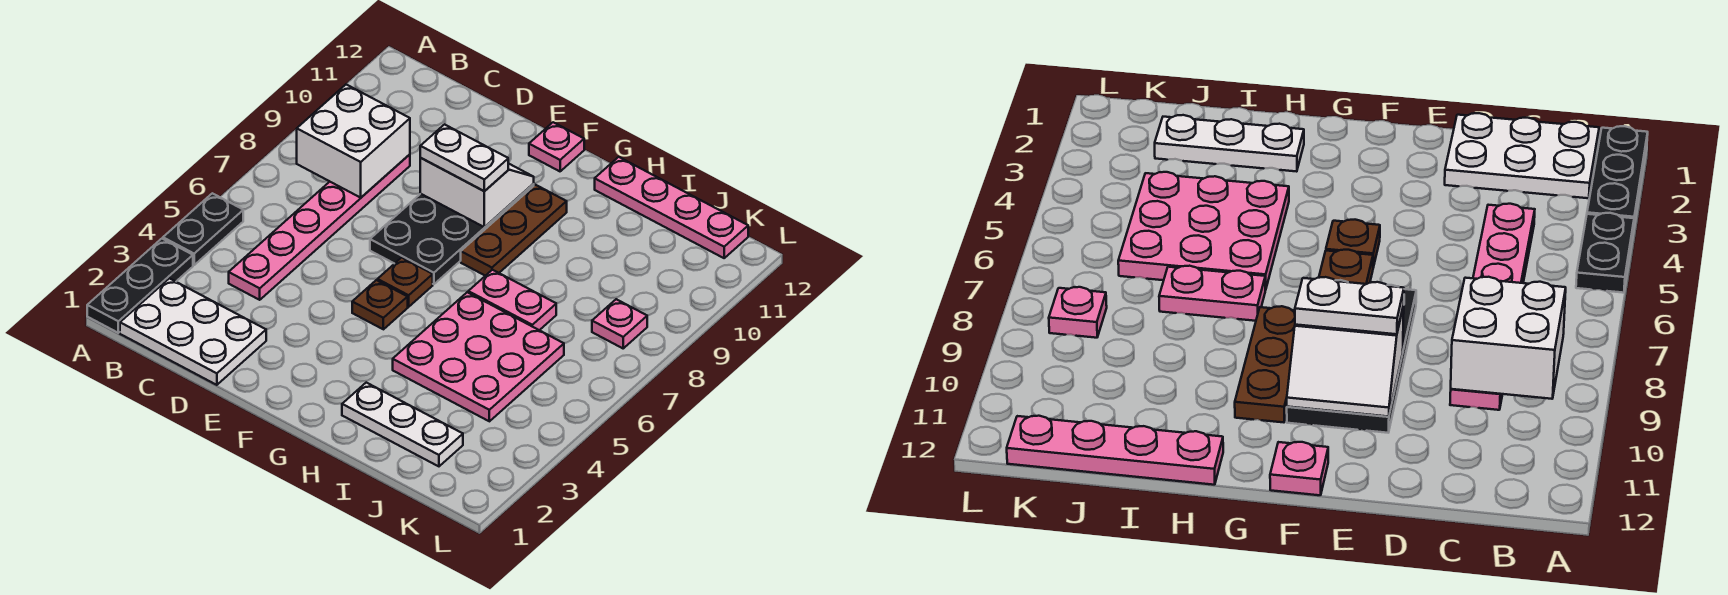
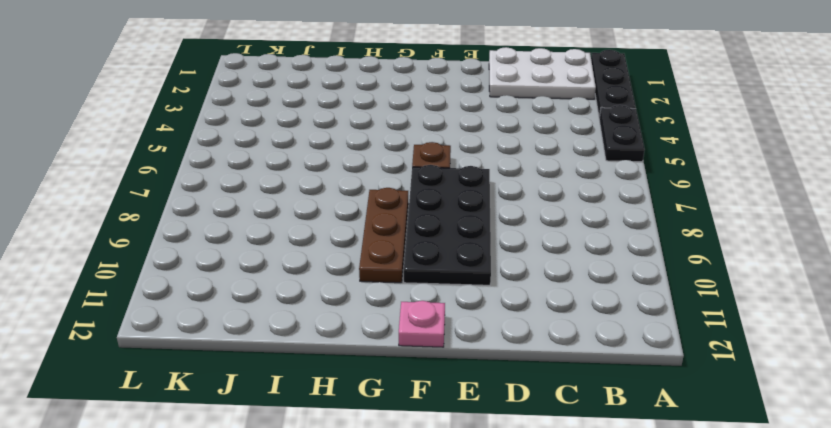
none -> pink plate C4:C9 level 1
none -> brown plate F5 level 1
none -> white plate H2:J2 level 1

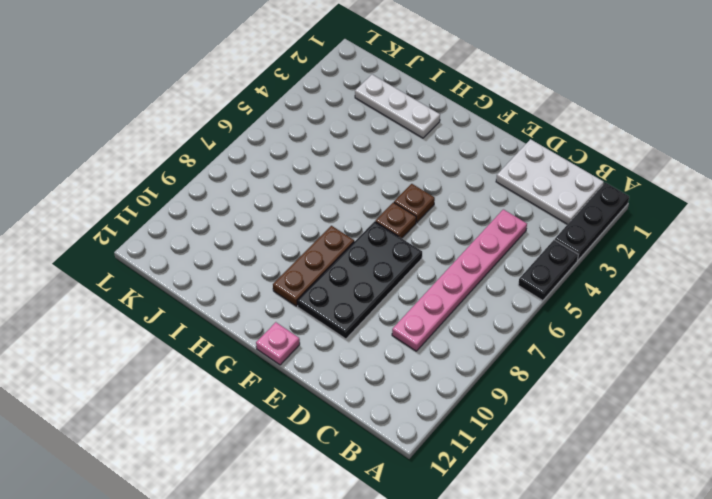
none -> pink plate H4:J6 level 1
none -> pink plate H7:I7 level 1
none -> pink plate H12:K12 level 1

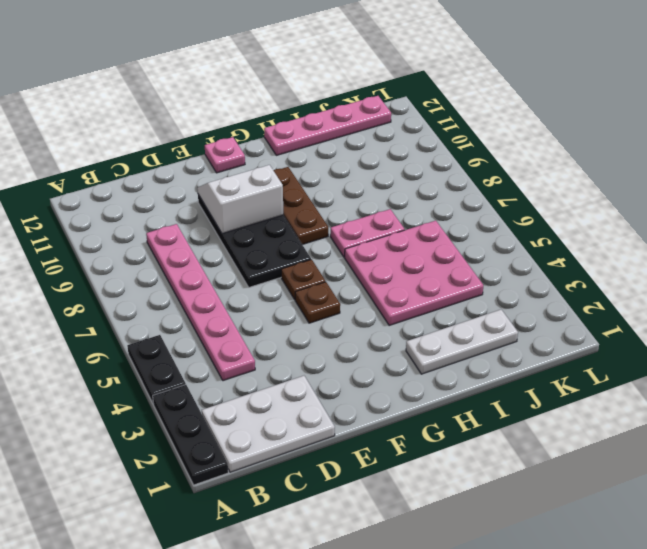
none -> pink plate K8 level 1
none -> white brick B8:C9 level 2
none -> white plate E9:F9 level 3

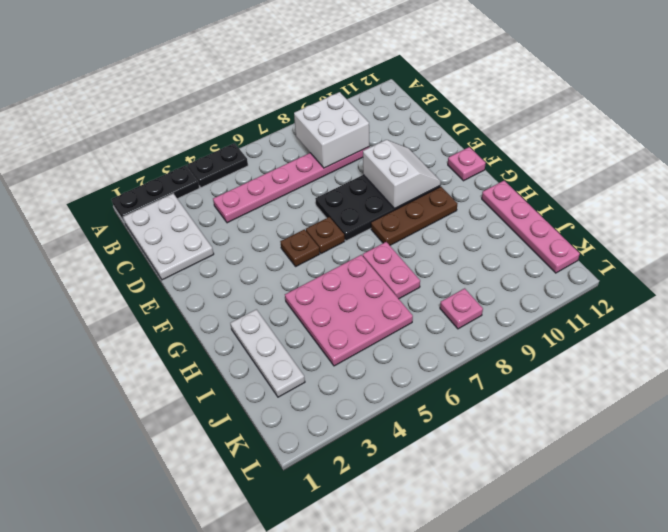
none -> white plate E9:F9 level 3

